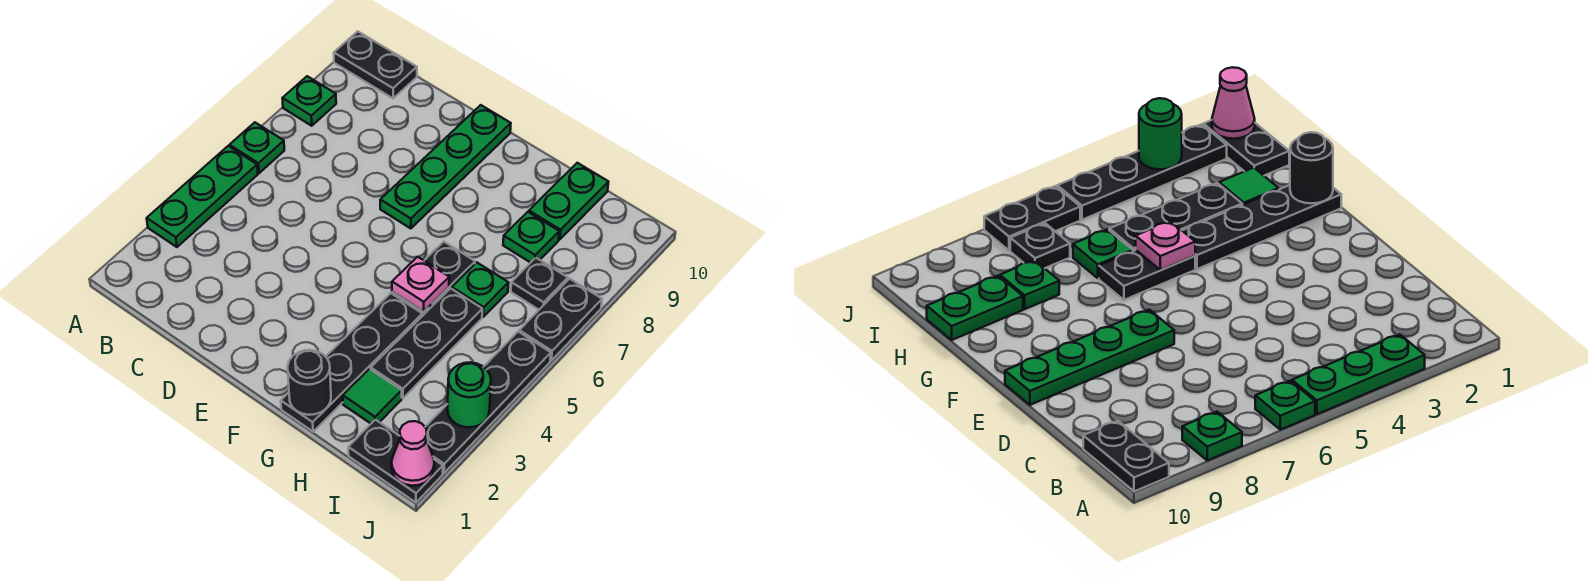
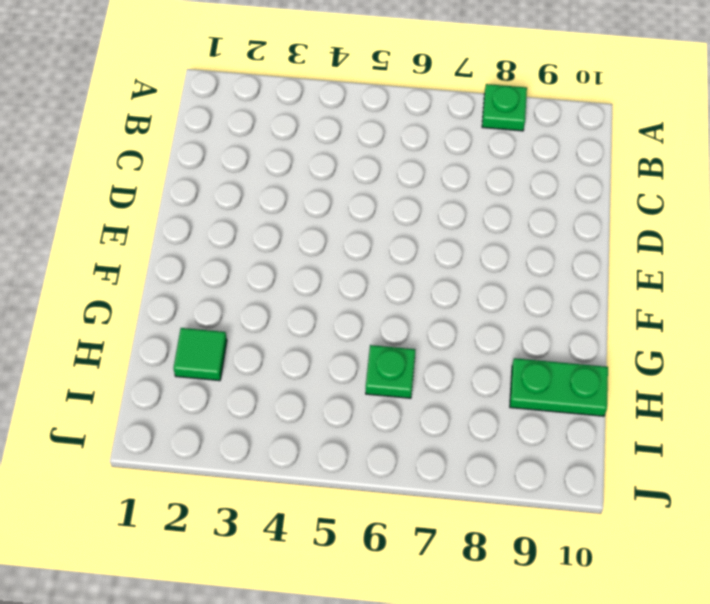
none -> green plate A3:A5 level 1
none -> green plate A6 level 1
none -> black plate A10:B10 level 1

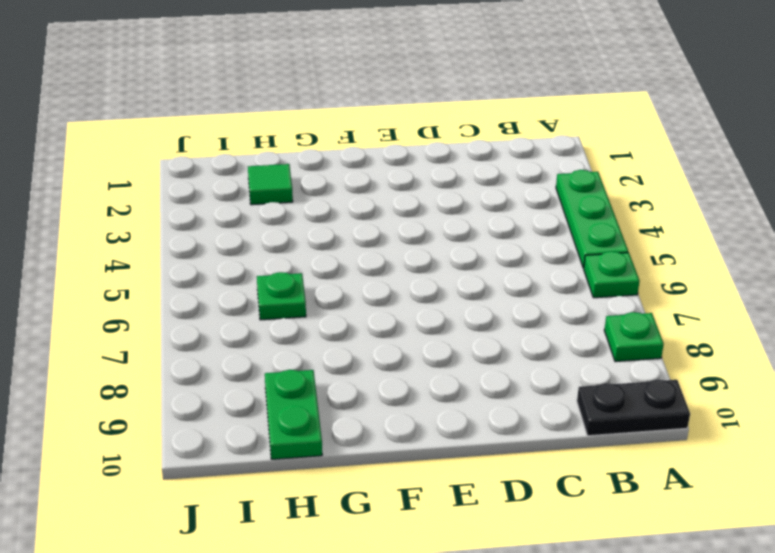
none -> green plate E7:E10 level 1
none -> black plate G1:G4 level 1
none -> black plate G5:G6 level 1

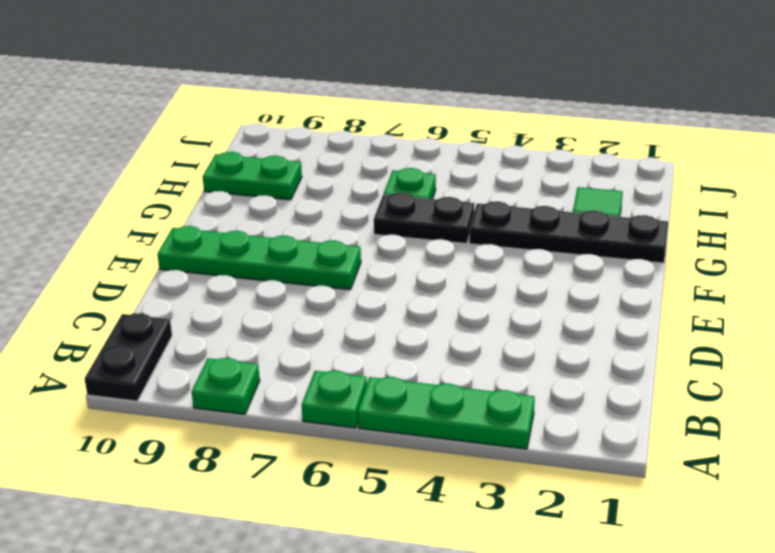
none -> black plate H3:H5 level 1
none -> green plate H8 level 1
none -> black plate I1:J1 level 1

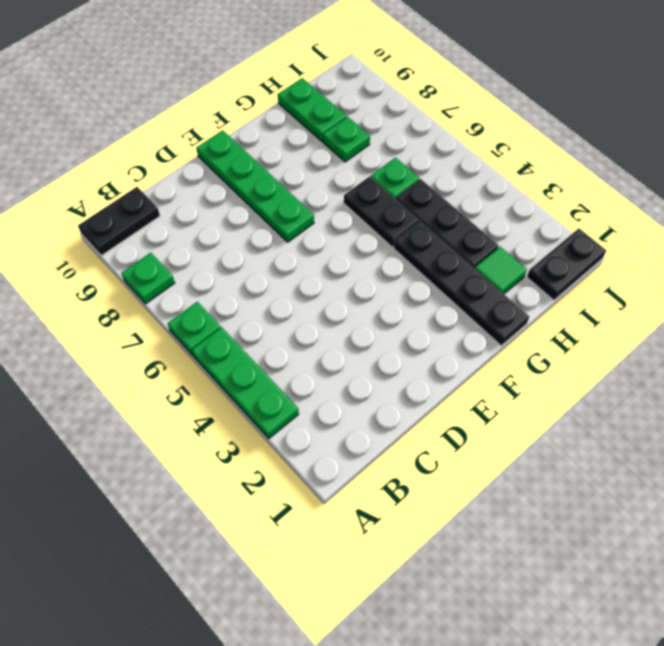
none -> black plate I7 level 1
none -> black plate J2:J5 level 1
none -> black plate J6:J7 level 1

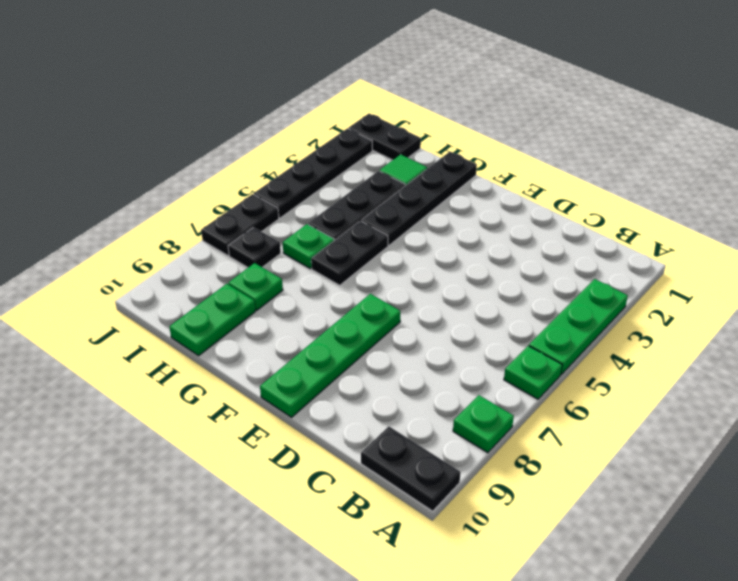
none -> black round brick G1 level 2
none -> pink plate G5 level 2
none -> pink cone J1 level 2

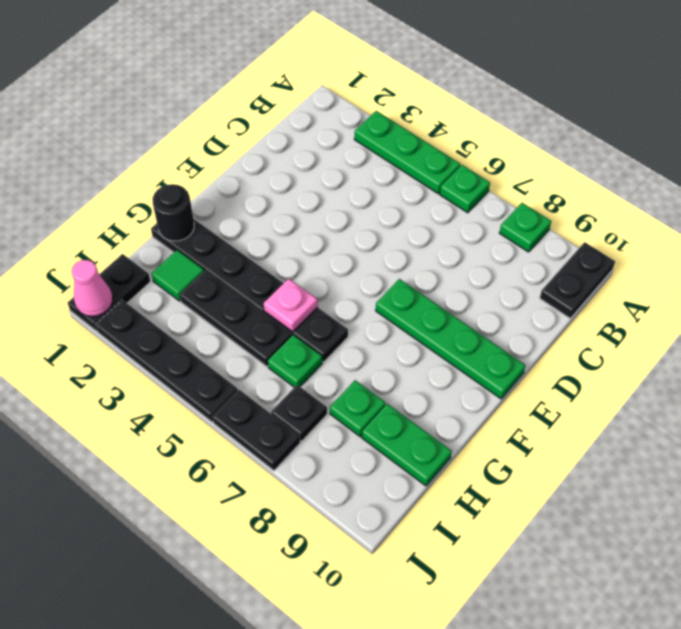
none -> green round brick J3 level 2

